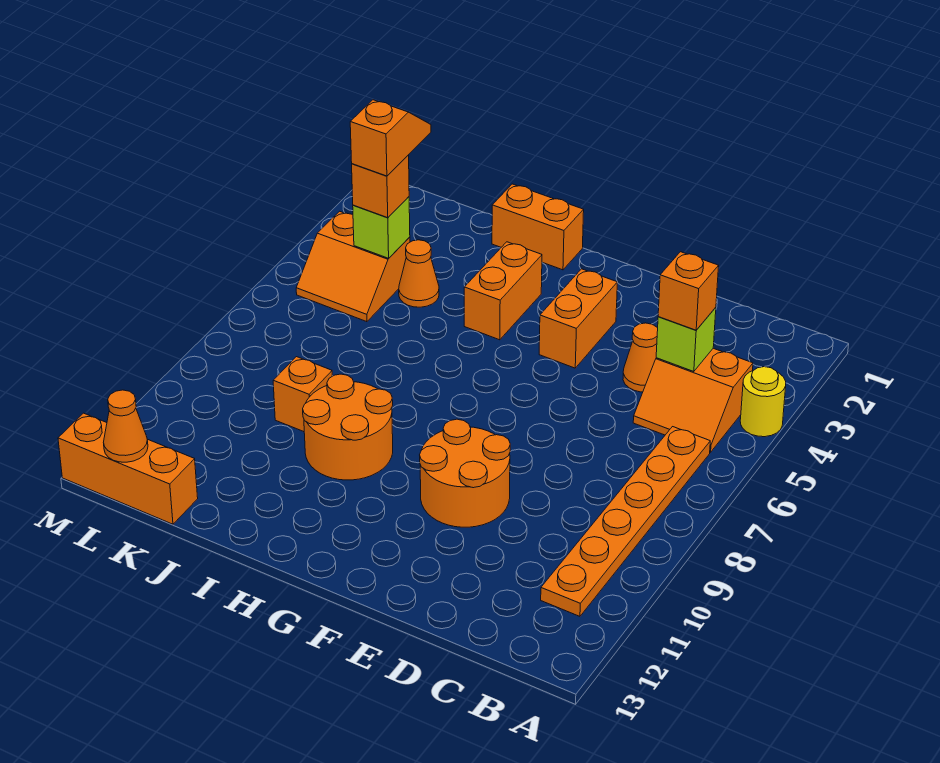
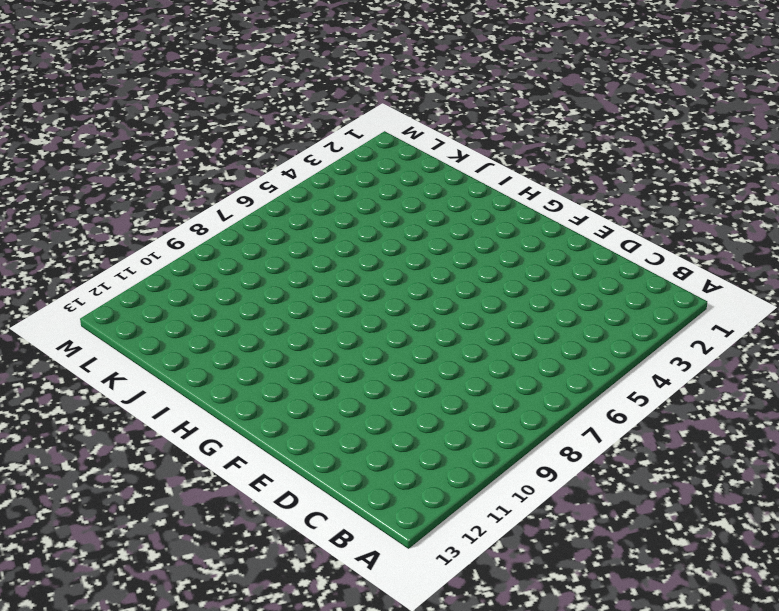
none -> yellow round brick A4 level 1
none -> orange slope B4:C5 level 1 top 4
none -> orange plate B6:B11 level 1

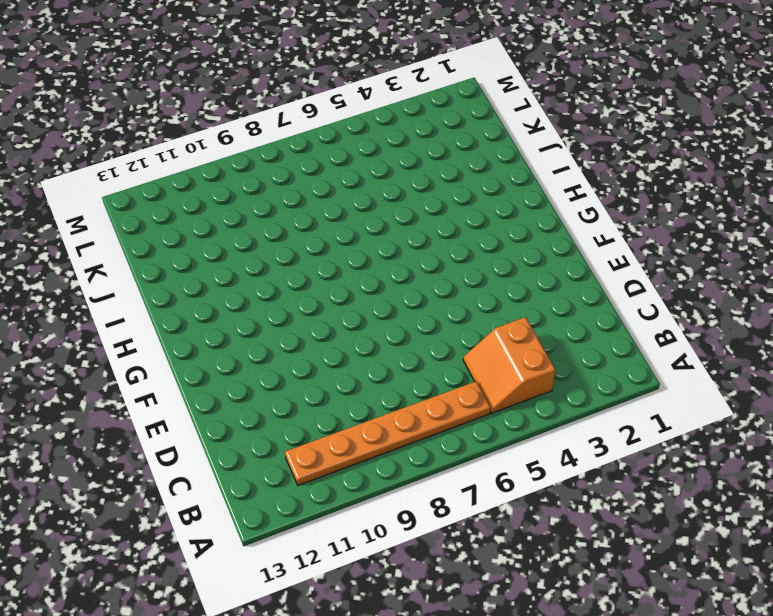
none -> yellow round brick A4 level 1
none -> orange cone D4 level 1
none -> orange round brick E9:F10 level 1

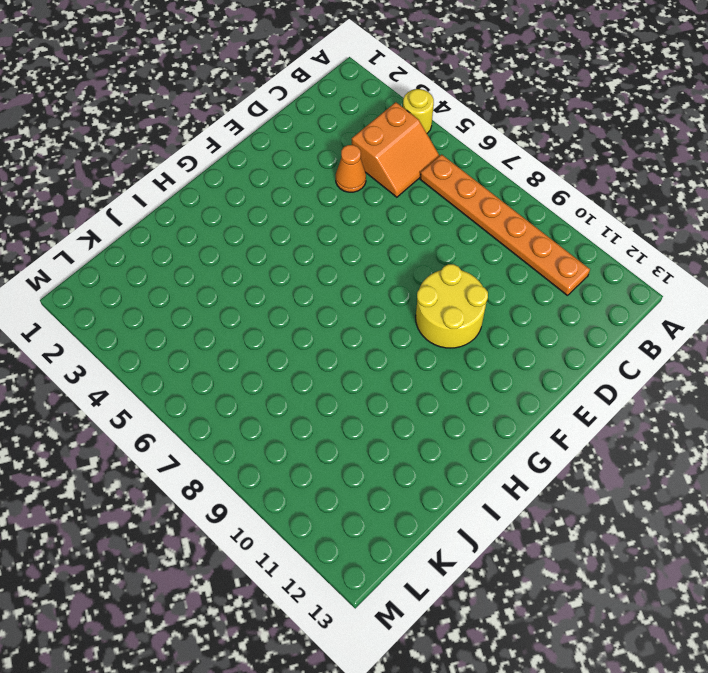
yellow round brick E9:F10 level 1 -> orange round brick E9:F10 level 1
none -> orange brick F3:F4 level 1
none -> orange brick H1:I1 level 1
none -> orange brick H3:H4 level 1

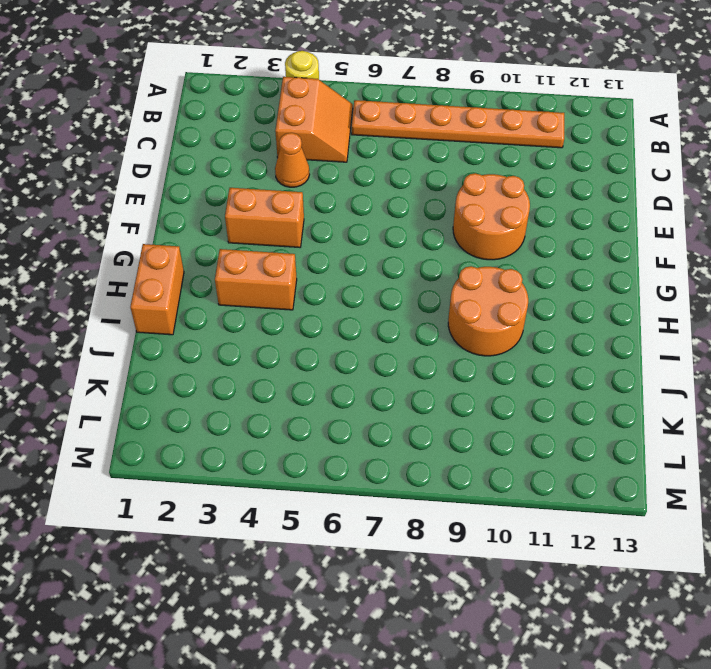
none -> orange cone J4 level 1
none -> orange brick J9 level 1
none -> orange slope K4:L5 level 1 top 4

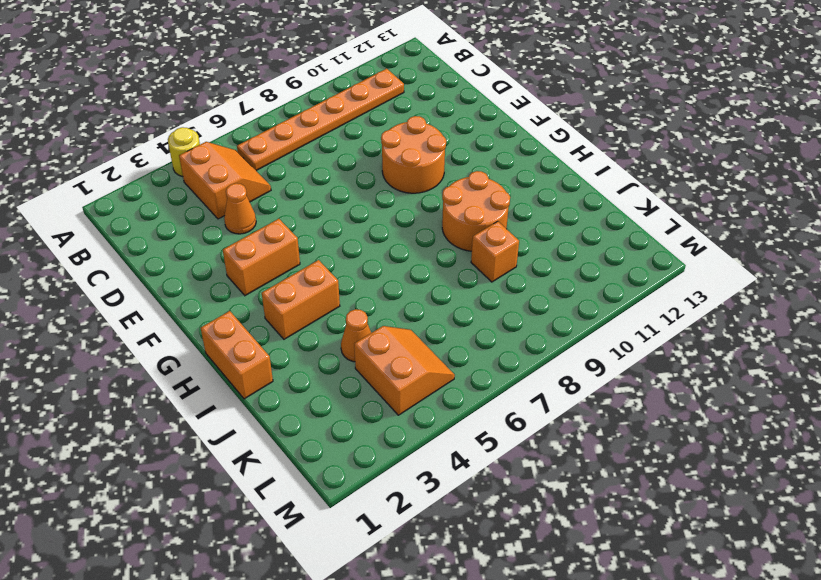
none -> orange brick K13:M13 level 1
none -> lime brick C4 level 2
none -> lime brick K4 level 2

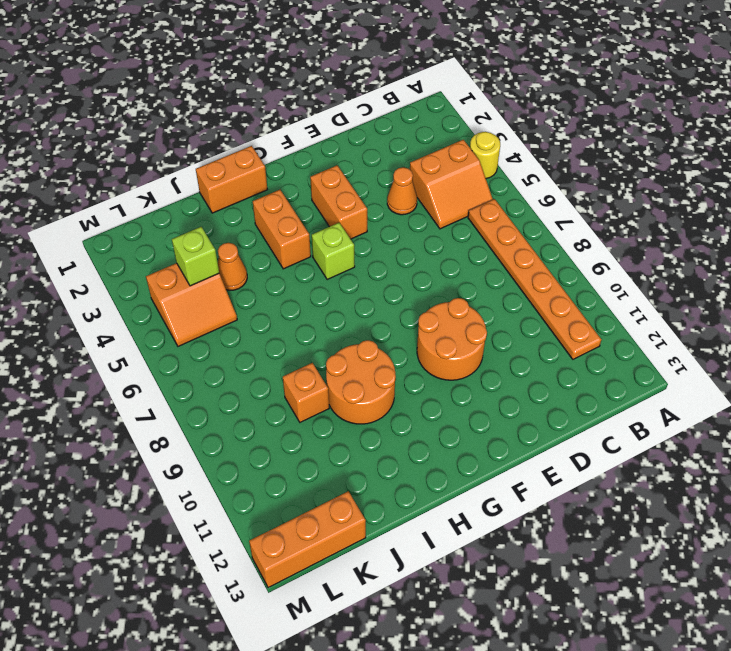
lime brick G5 level 1 -> lime brick C4 level 2
none -> orange cone L13 level 2
none -> orange brick C4 level 3
none -> orange brick K4 level 3

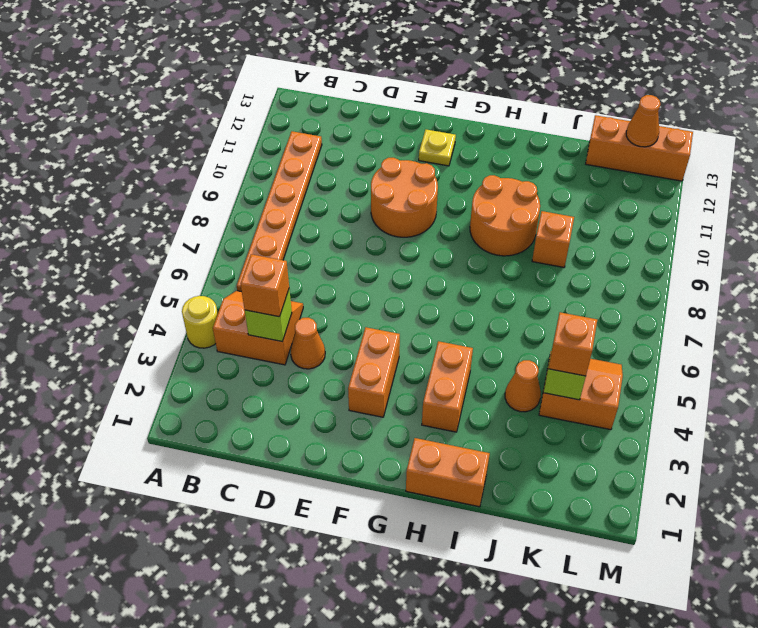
yellow plate F12 level 1 -> none
none -> orange slope K3:K4 level 4 top 4

